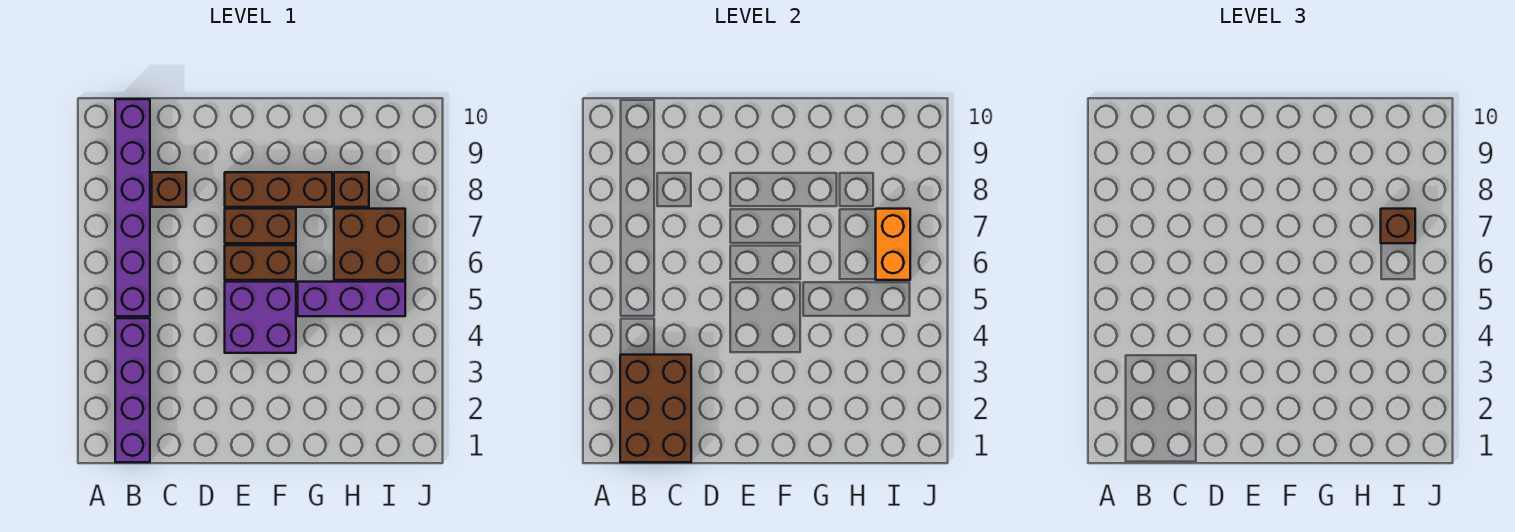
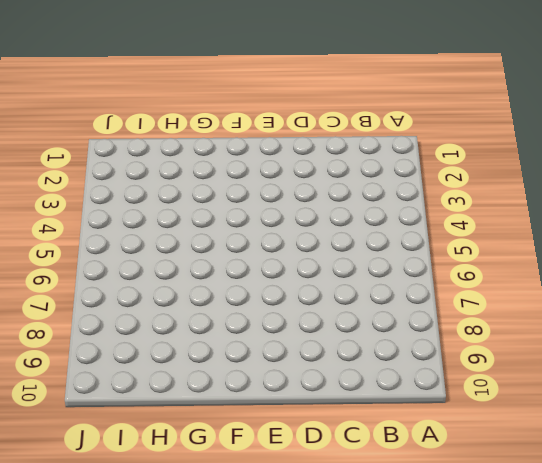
none -> purple brick B1:B4 level 1
none -> purple brick B5:B10 level 1
none -> brown brick C8 level 1

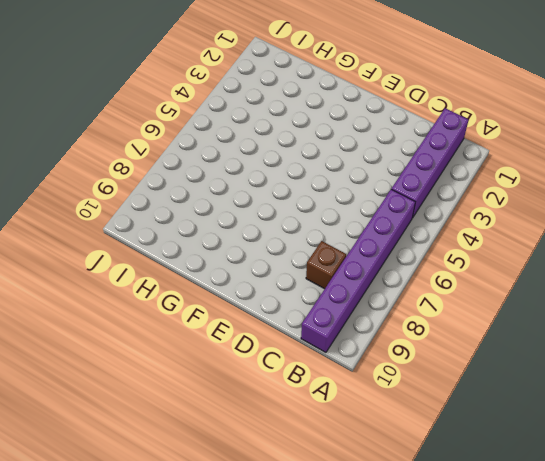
none -> purple brick E4:F5 level 1
none -> brown brick E6:F6 level 1
none -> brown brick E7:F7 level 1

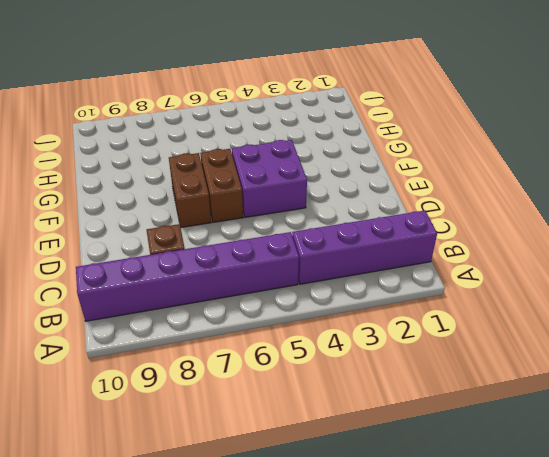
none -> brown brick E8:G8 level 1
none -> purple brick G5:I5 level 1
none -> brown brick H6:I7 level 1

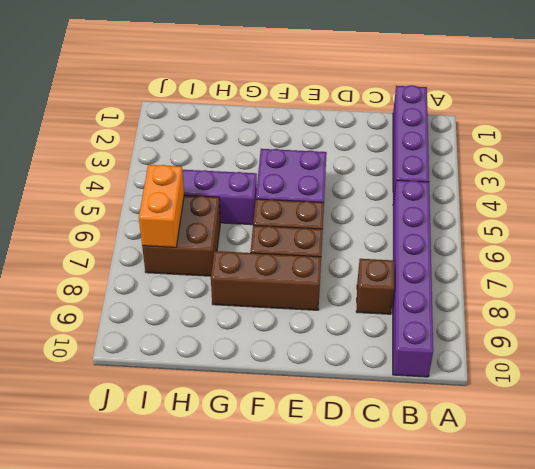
none -> brown brick H8 level 1
none -> brown brick B1:C3 level 2
none -> brown brick I7 level 3

